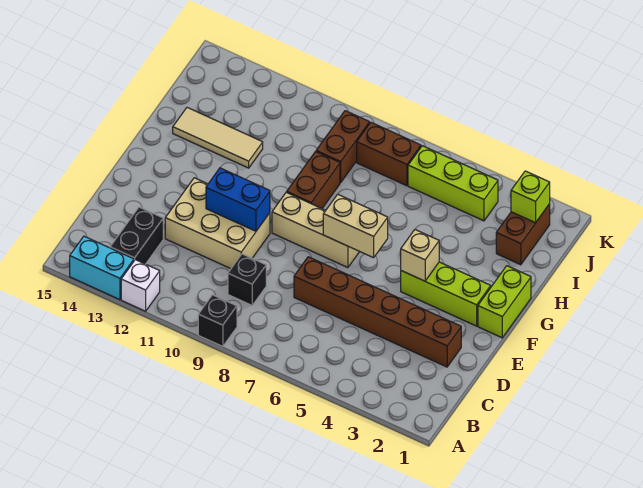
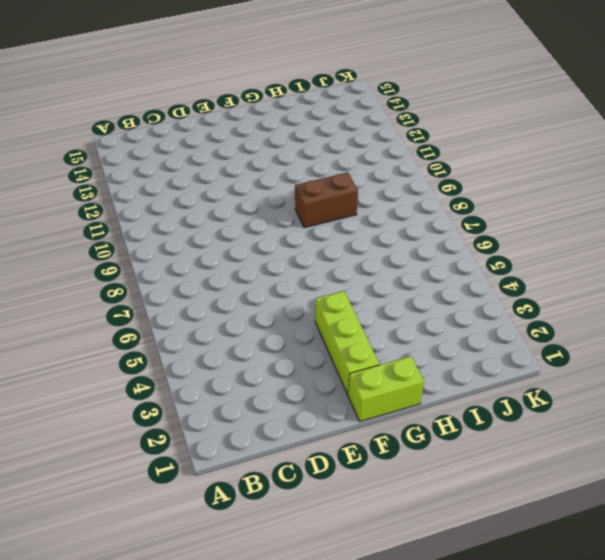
none -> black brick A9 level 1
none -> white brick A12 level 1
none -> cyan brick A13:A14 level 1

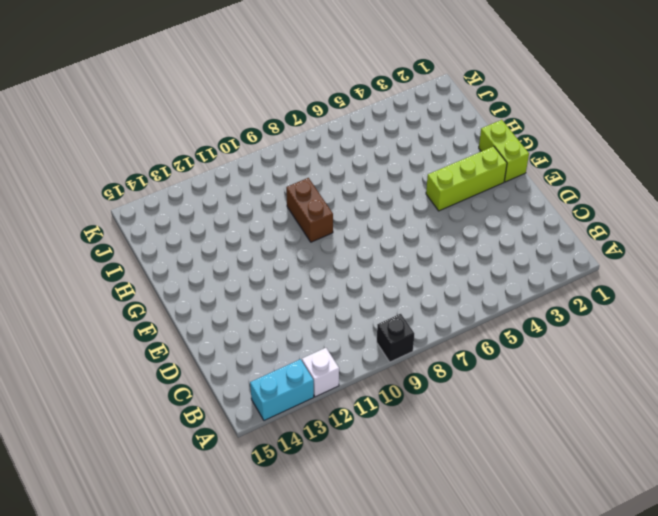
none -> black brick B13:C13 level 1
none -> black brick C9 level 1
none -> brown brick D2:D7 level 1

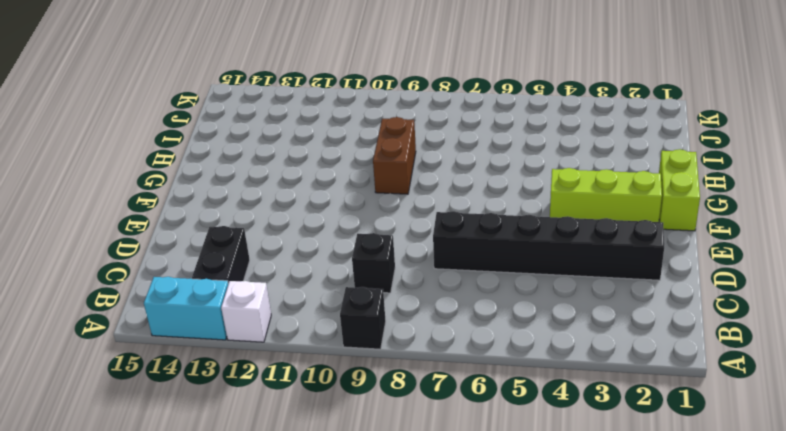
black brick D2:D7 level 1 -> brown brick D2:D7 level 1
none -> tan brick D10:E12 level 1
none -> tan brick F7:F9 level 1
none -> tan tile H12:H14 level 1

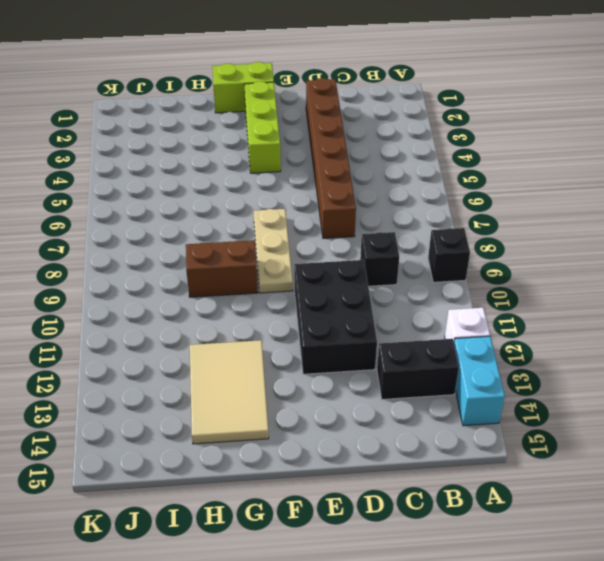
black brick D10:E12 level 1 -> tan brick D10:E12 level 1
tan plate F7:F9 level 1 -> tan brick F7:F9 level 1
tan tile G12:H14 level 1 -> tan tile H12:H14 level 1
none -> brown brick I2:J2 level 1
none -> brown brick I9:J9 level 1
none -> lime brick J4:J6 level 1

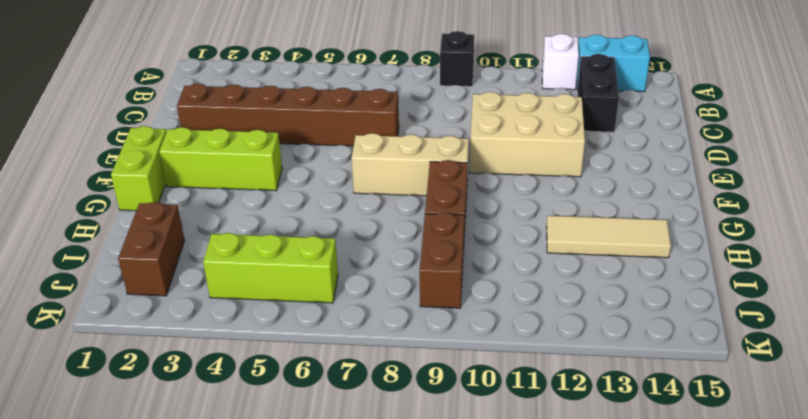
none -> black brick C9 level 1
none -> brown brick J7:J8 level 1
none -> blue brick E10:E11 level 2

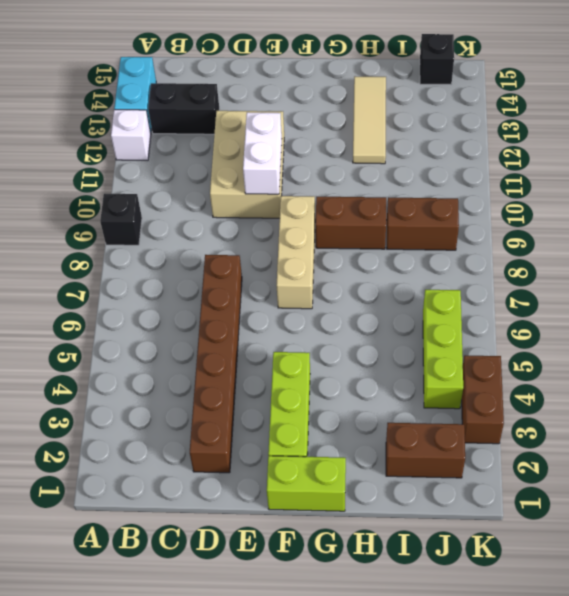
white brick E10:E11 level 2 -> blue brick E10:E11 level 2
black brick J15 level 1 -> black brick C9 level 1
brown brick K3:K4 level 1 -> brown brick J7:J8 level 1
none -> tan brick F4 level 2
none -> tan brick F6:F7 level 2
none -> lime brick J2 level 2

